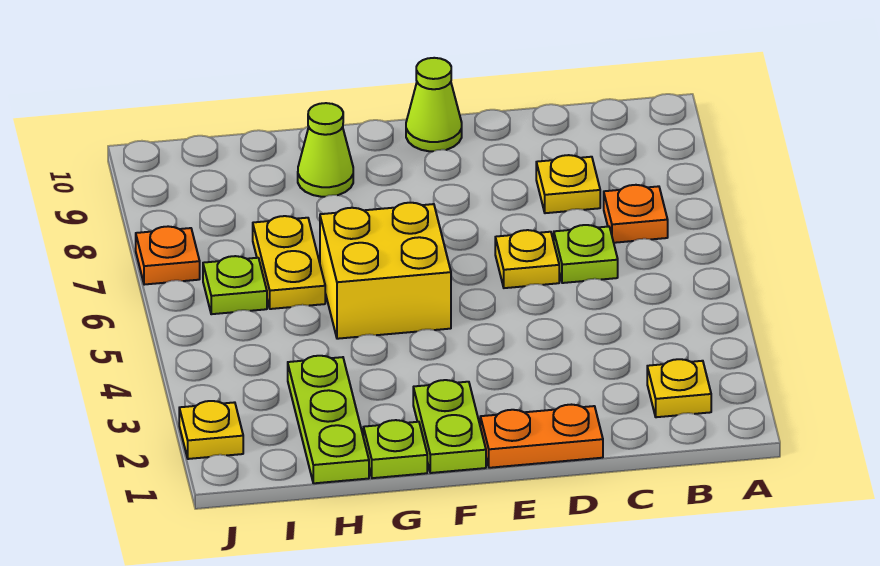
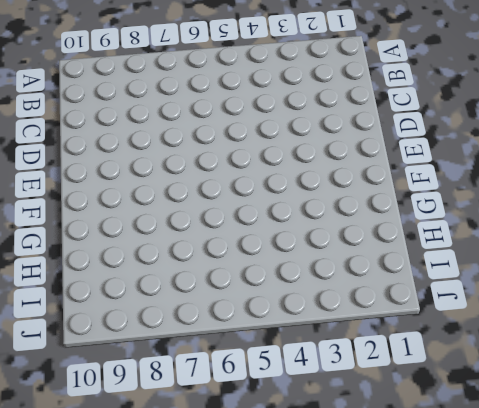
none -> yellow plate B2 level 1
none -> orange plate B7 level 1
none -> lime plate C6 level 1

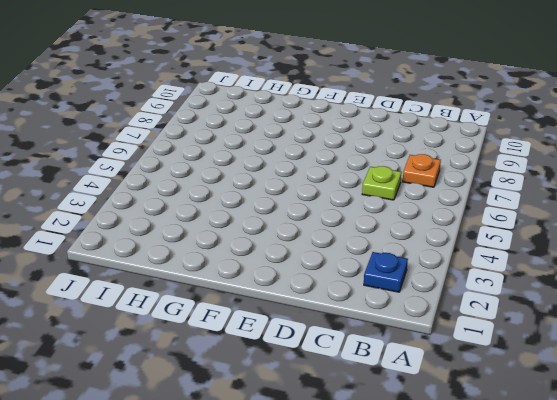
blue plate B2 level 1 -> yellow plate B2 level 1
none -> yellow plate C8 level 1
none -> orange plate D1:E1 level 1
none -> yellow plate D6 level 1

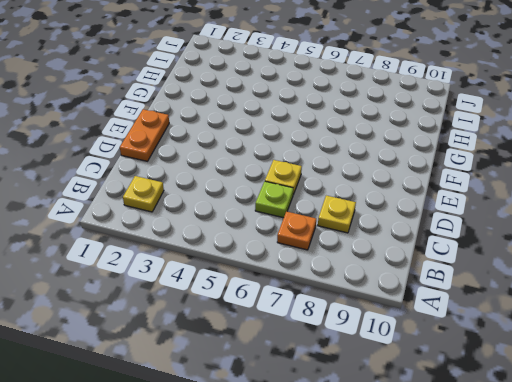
none -> lime cone E10 level 1
none -> lime plate F1:F2 level 1
none -> yellow brick F5:G6 level 1

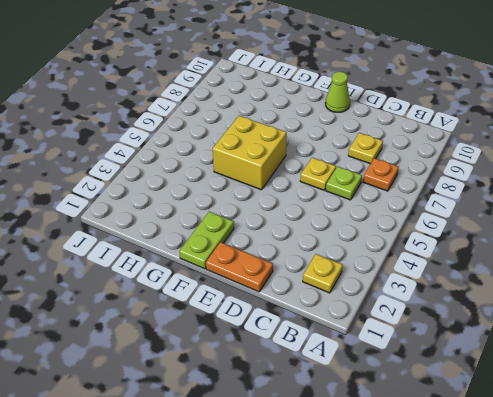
none -> lime plate G1 level 1
none -> lime cone G9 level 1
none -> lime plate H1:H3 level 1

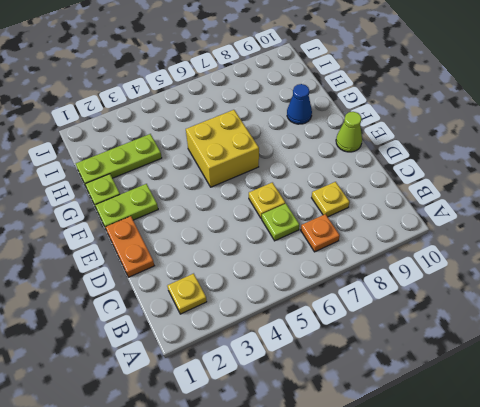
blue cone G9 level 1 -> lime cone G9 level 1
none -> yellow plate H6:H7 level 1
none -> lime plate I6 level 1
none -> yellow plate J2 level 1

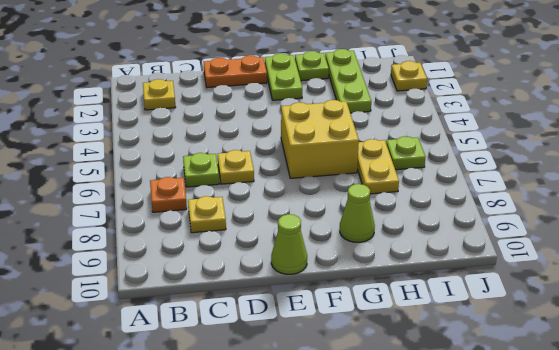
none -> orange plate J7 level 1

